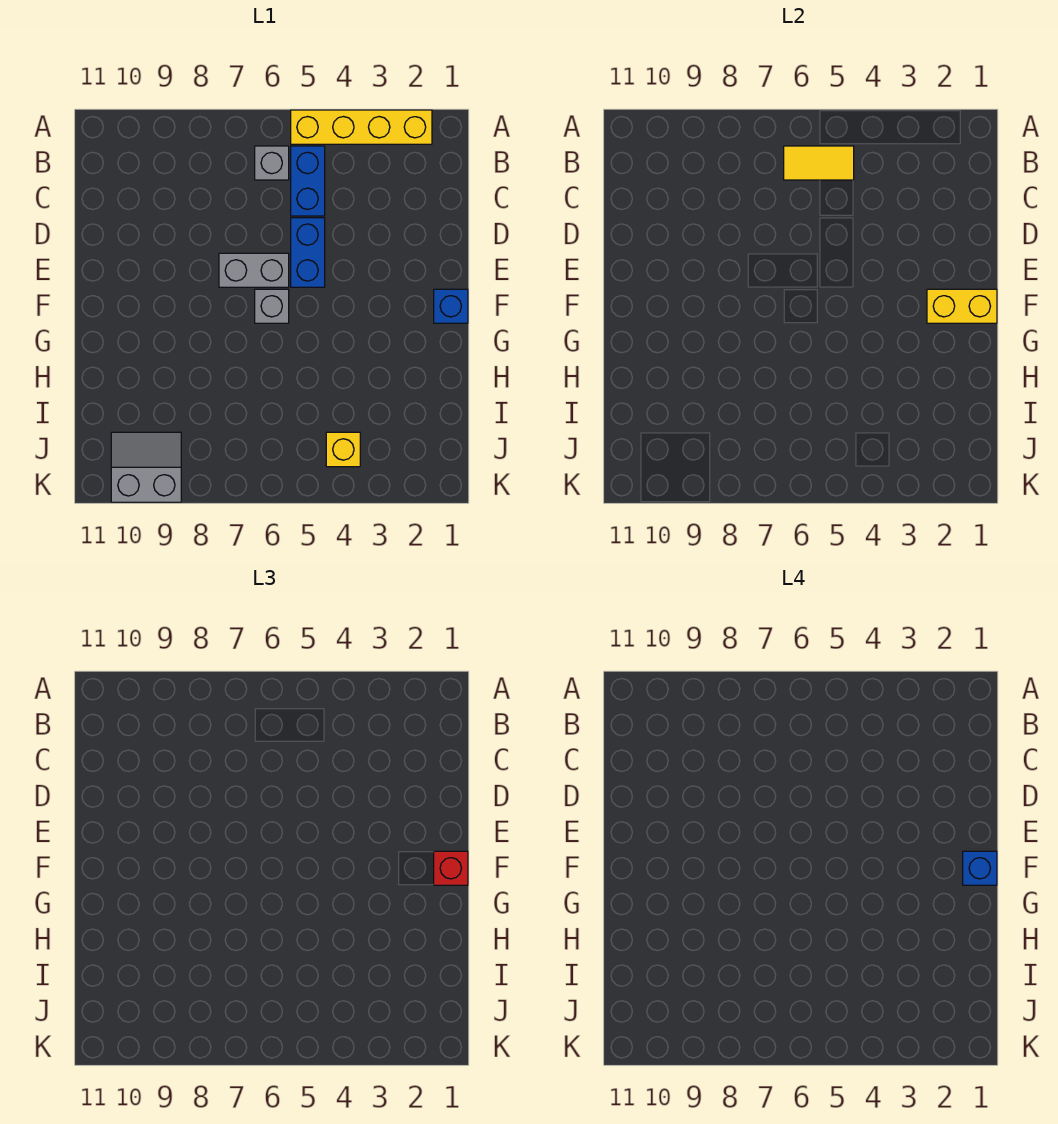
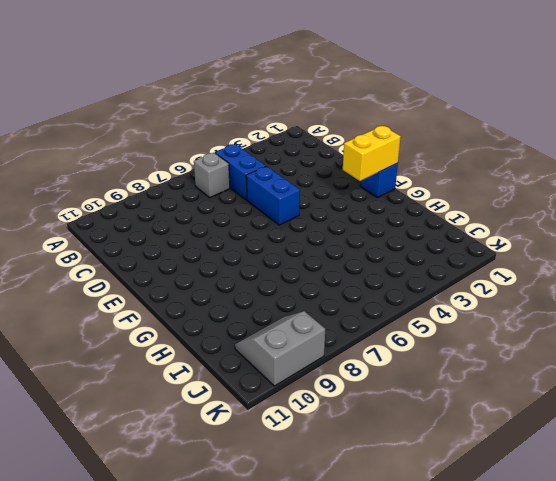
none -> yellow brick A2:A5 level 1
none -> grey brick E6:E7 level 1
none -> grey brick F6 level 1

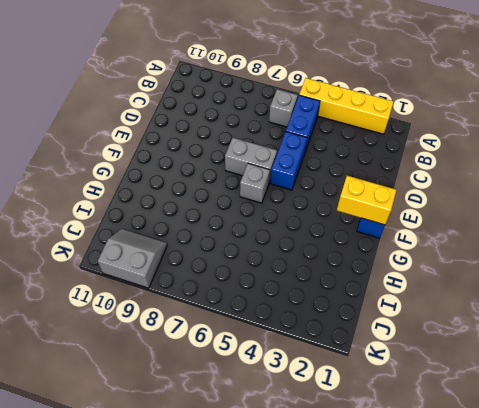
none -> yellow brick J4 level 1
none -> yellow tile B5:B6 level 2
none -> red brick F1 level 3

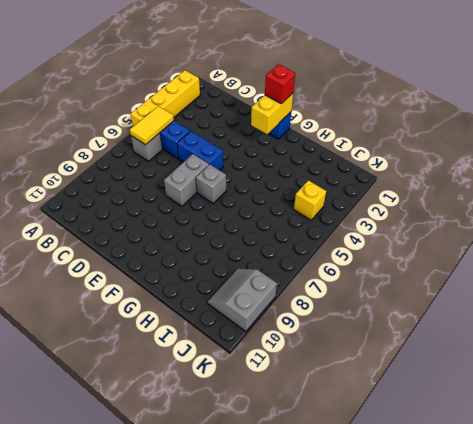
none -> blue brick F1 level 4

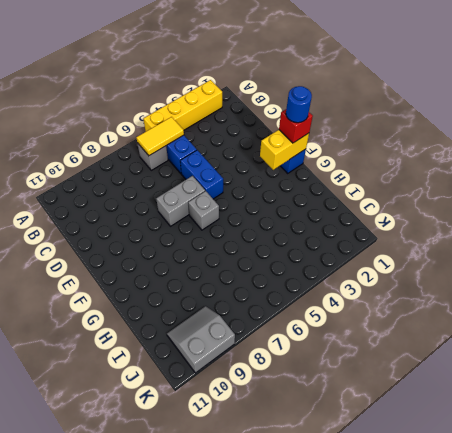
blue round brick F1 level 4 -> blue brick F1 level 4
none -> yellow brick J4 level 1

